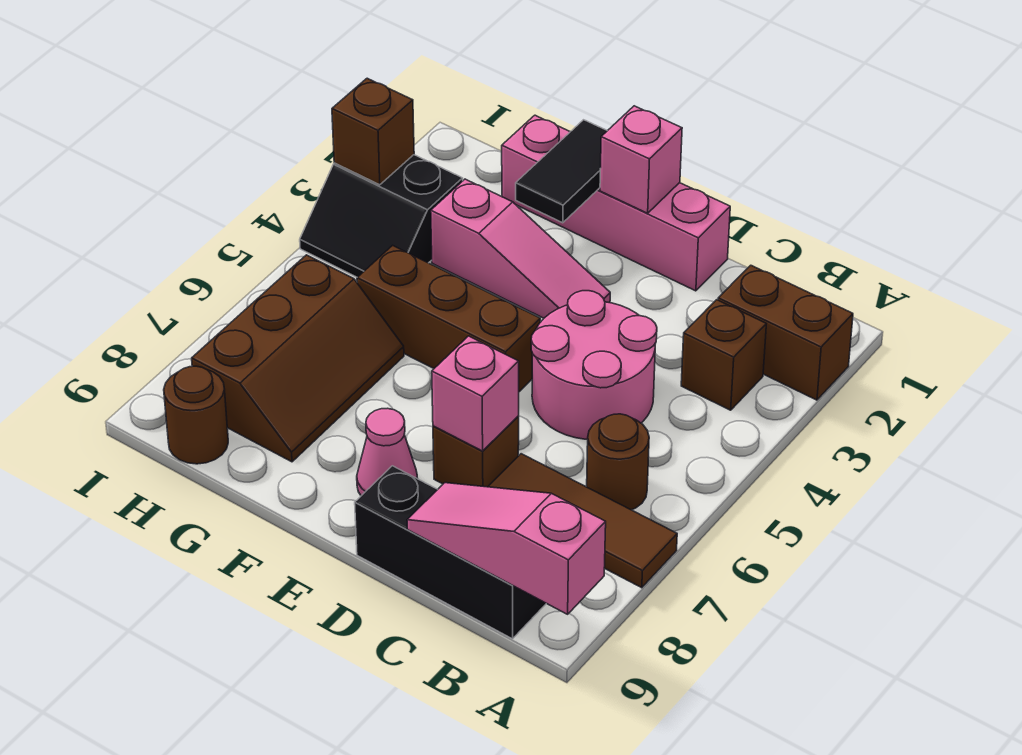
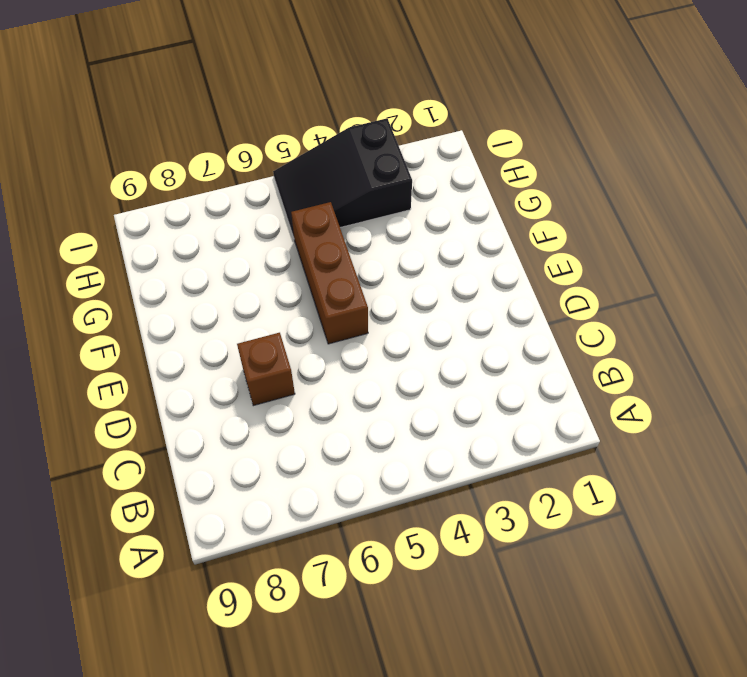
black slope H3:I5 level 1 top 3 -> black slope H3:I4 level 1 top 3
none -> brown brick A2:B2 level 1
none -> brown tile A7:C7 level 1
none -> brown brick B3 level 1

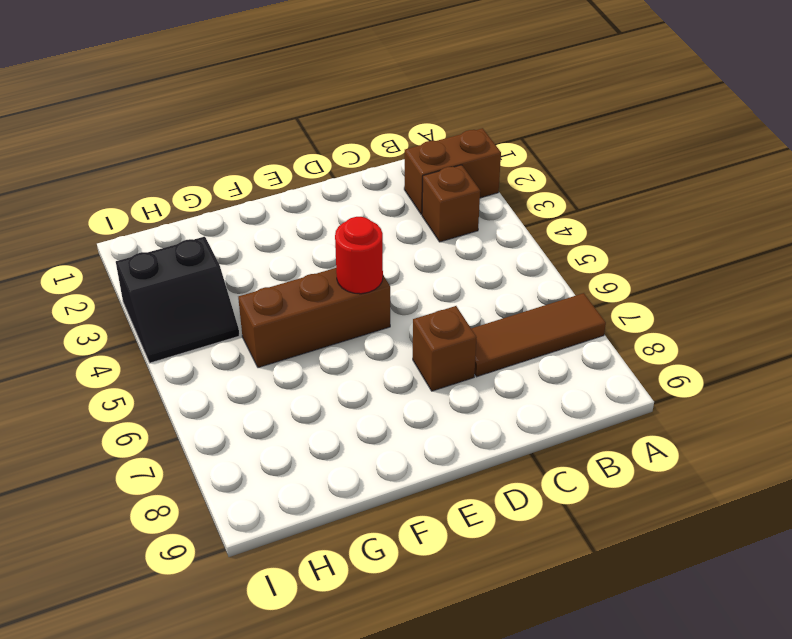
red round brick E5 level 2 -> none
none -> brown round brick B6 level 1
none -> black brick B9:D9 level 1
none -> pink round brick C4:D5 level 1

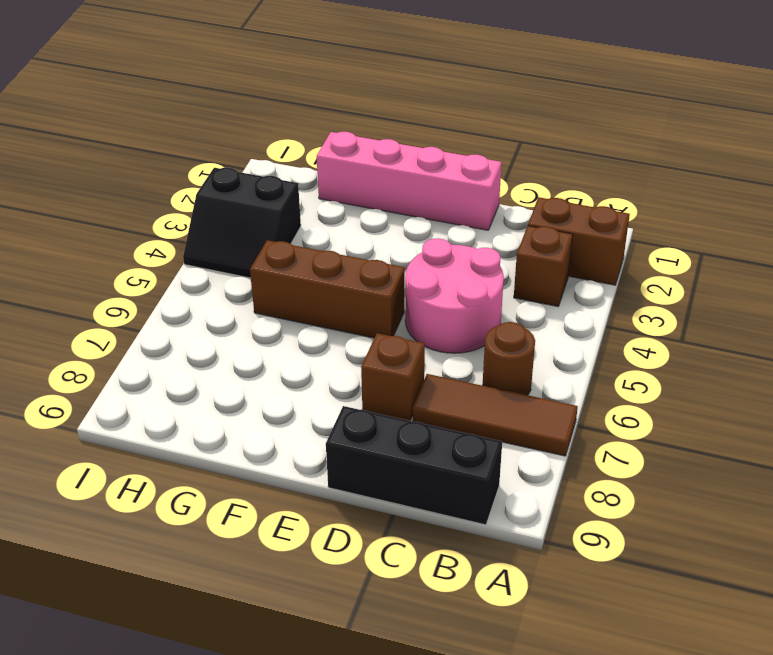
none -> pink slope E3:G3 level 1 top G
none -> pink cone E8 level 1
none -> brown slope G6:H8 level 1 top H

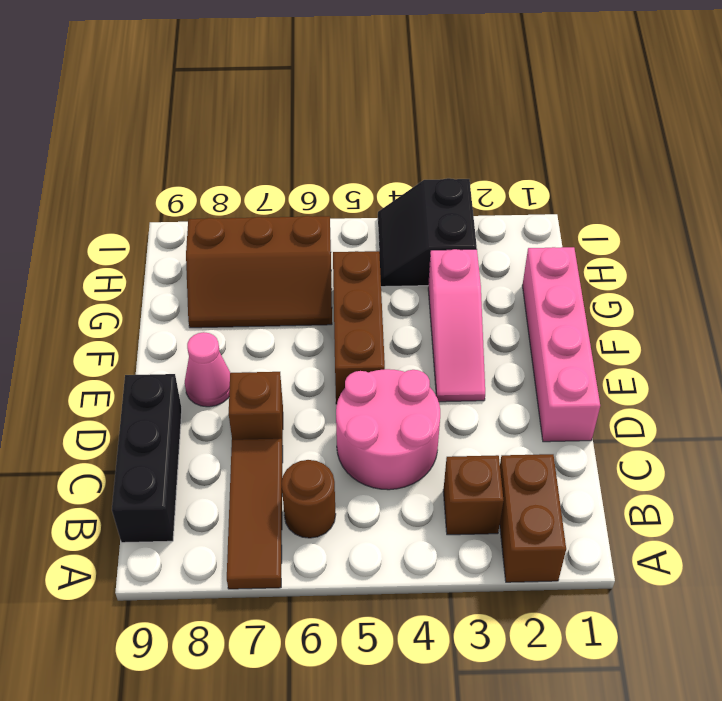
none -> brown round brick H9 level 1
none -> pink slope A9:C9 level 2 top A
none -> pink brick D7 level 2

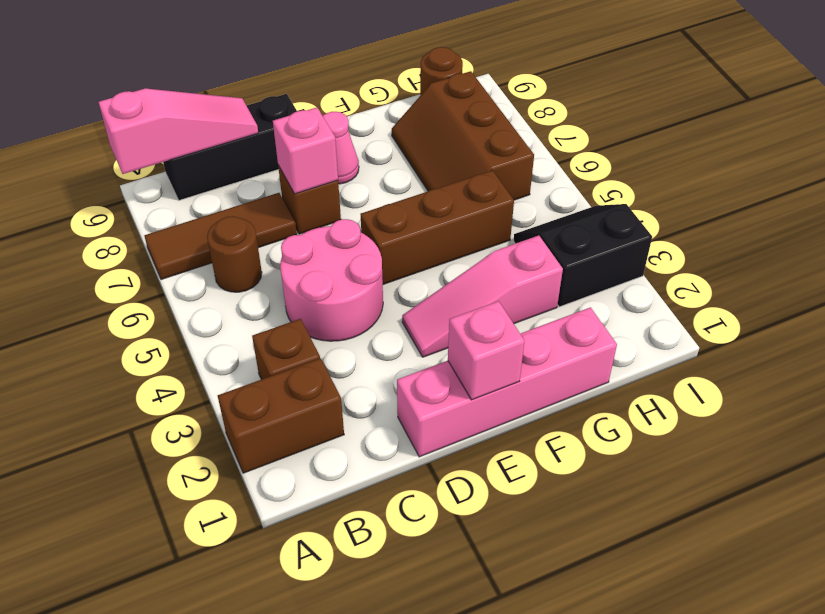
none -> black tile F1:F2 level 2
none -> brown brick I3 level 2

